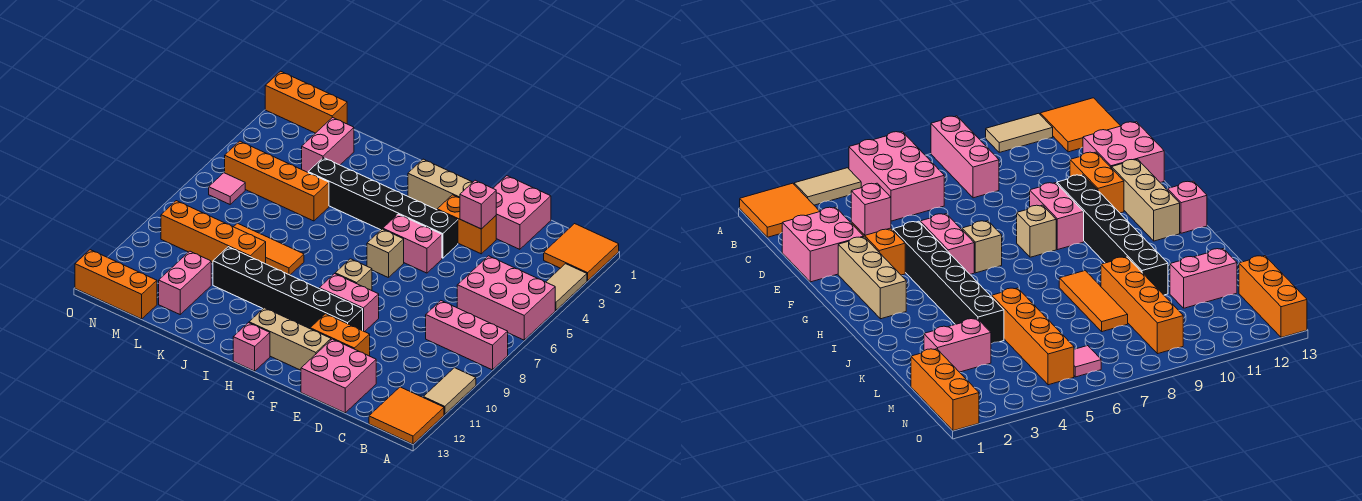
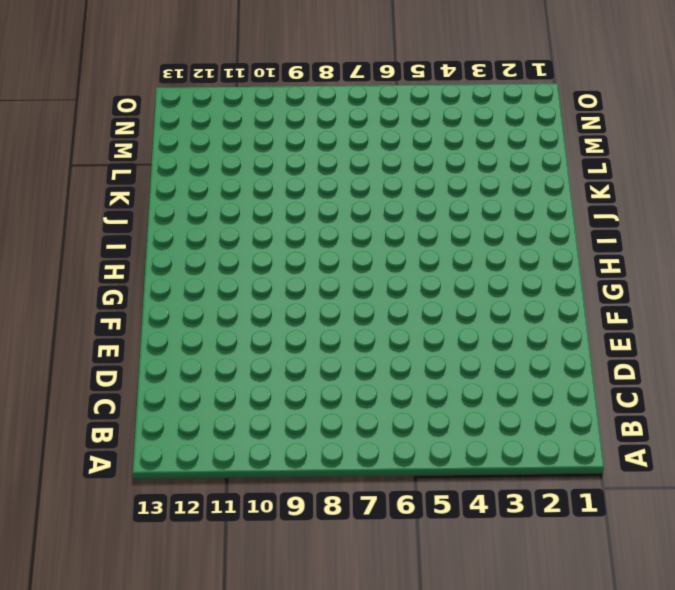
none -> orange tile A1:B2 level 1
none -> tan tile A3:A4 level 1
none -> pink brick A5:C6 level 1

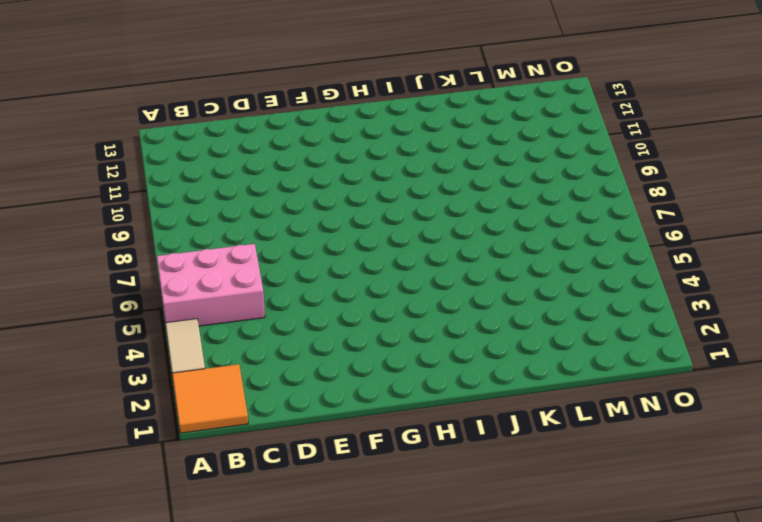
none -> pink brick A8:C8 level 1
none -> tan tile A10:A11 level 1
none -> orange tile A12:B13 level 1

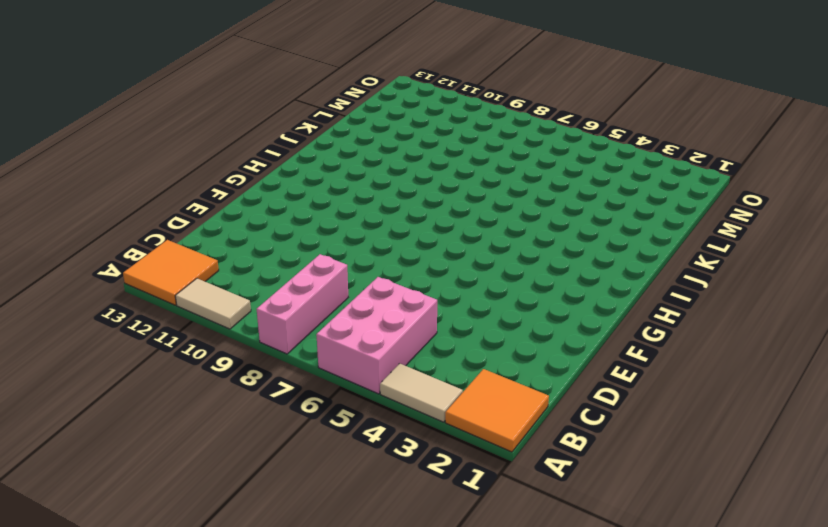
none -> pink brick D1:E2 level 1
none -> pink brick D12:E13 level 1
none -> orange brick E3:F3 level 1

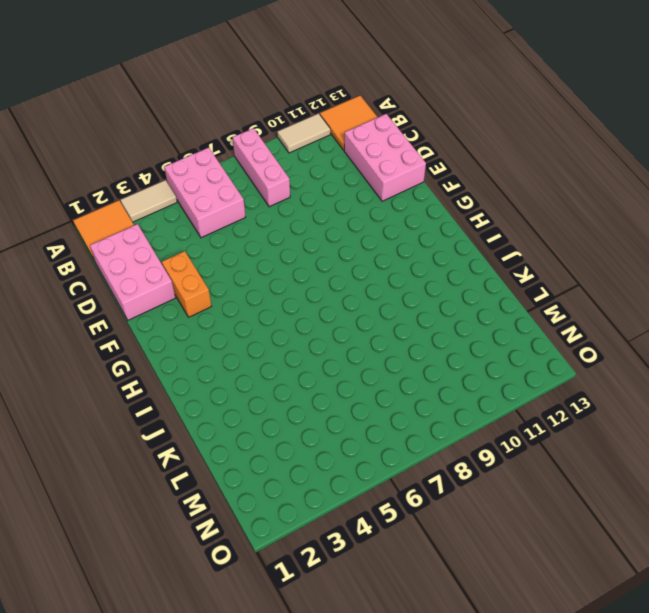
pink brick C1:E2 level 1 -> pink brick D1:E2 level 1
pink brick C12:E13 level 1 -> pink brick D12:E13 level 1
none -> orange brick E11:F11 level 1
none -> tan brick F2:H2 level 1
none -> black brick F4:K4 level 1

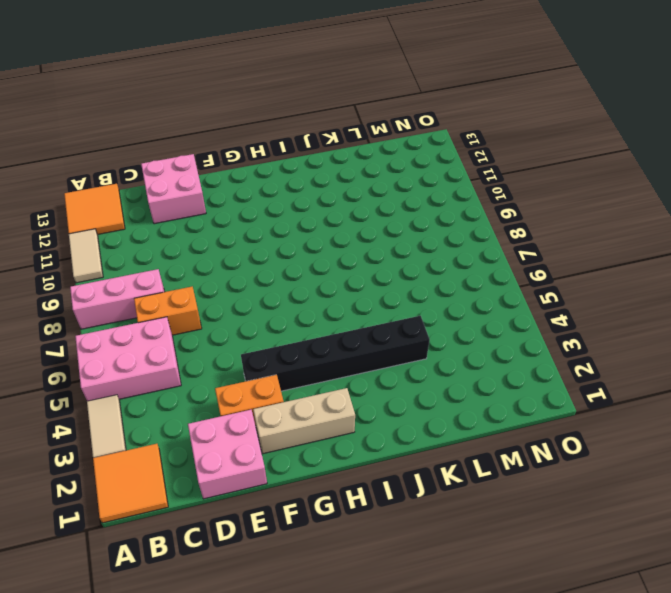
orange brick C7:D7 level 1 -> orange brick E11:F11 level 1
none -> pink brick F5:G5 level 1
none -> pink brick F9:G9 level 1
none -> black brick F10:K10 level 1

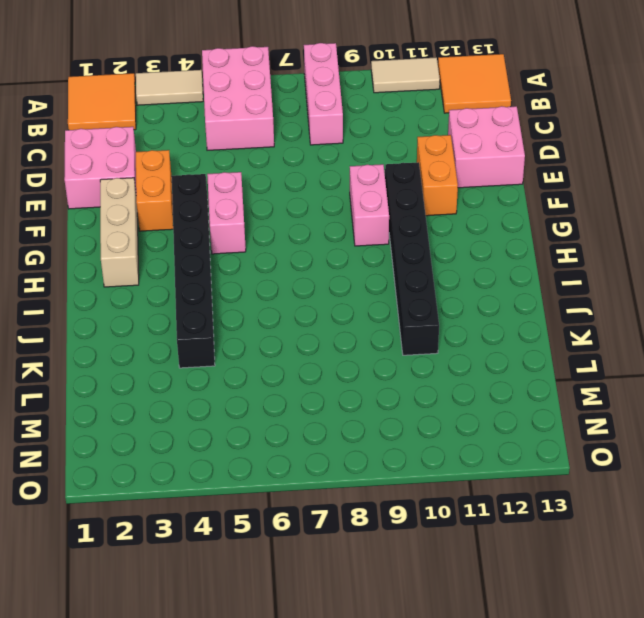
none -> tan brick F12:H12 level 1
none -> tan brick G6 level 1
none -> tan brick G8 level 1

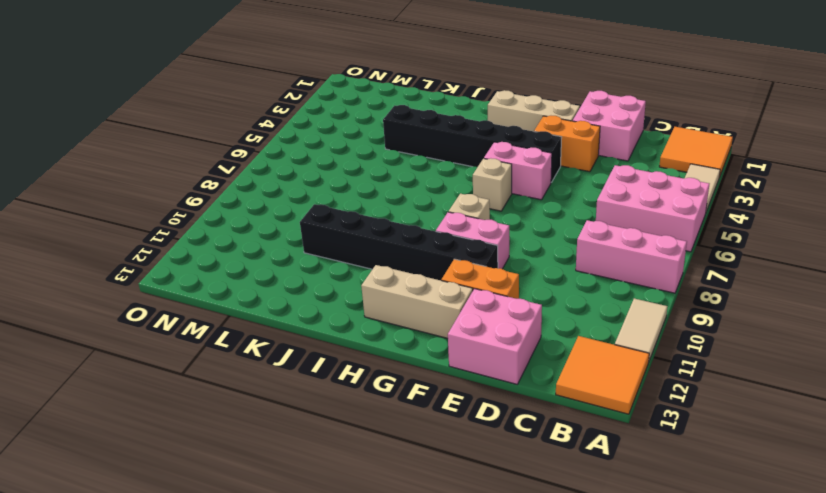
none -> pink brick H13 level 1
none -> orange tile J8:L8 level 1
none -> orange brick K5:N5 level 1

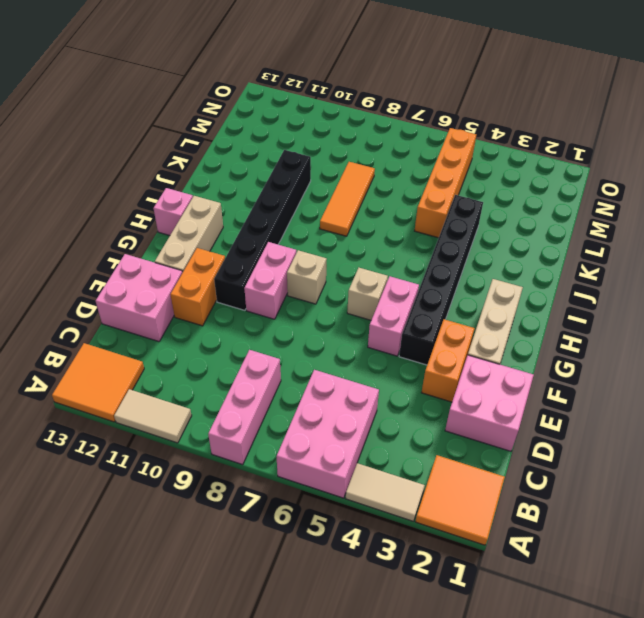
none -> orange brick K9:N9 level 1
none -> pink brick L2:L3 level 1
none -> pink brick L11:L12 level 1

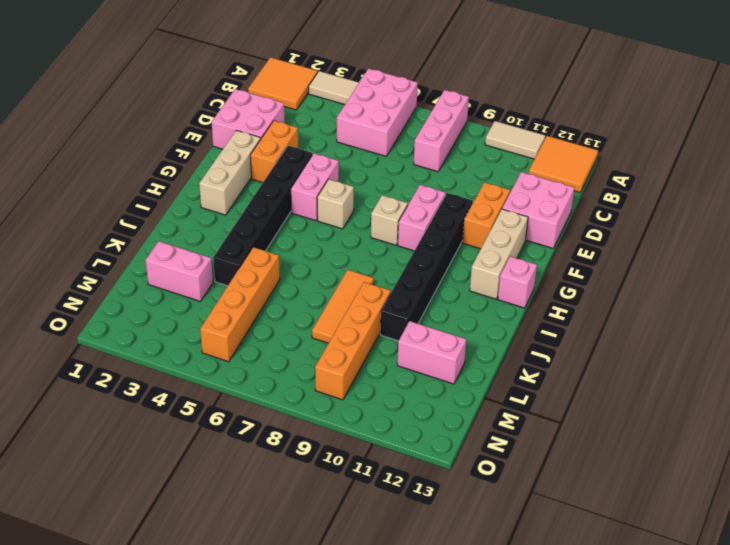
none -> orange brick M1:O1 level 1
none -> orange brick M13:O13 level 1
none -> pink tile N6 level 1

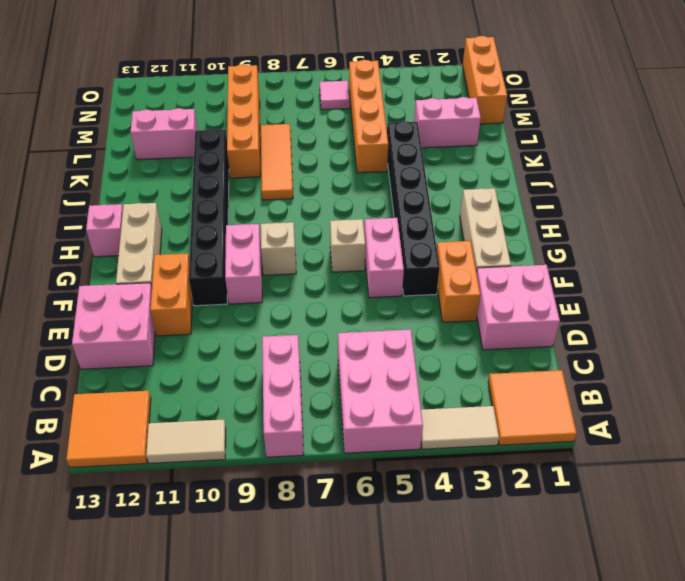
none -> orange brick M13:O13 level 1
none -> pink brick E3 level 2

